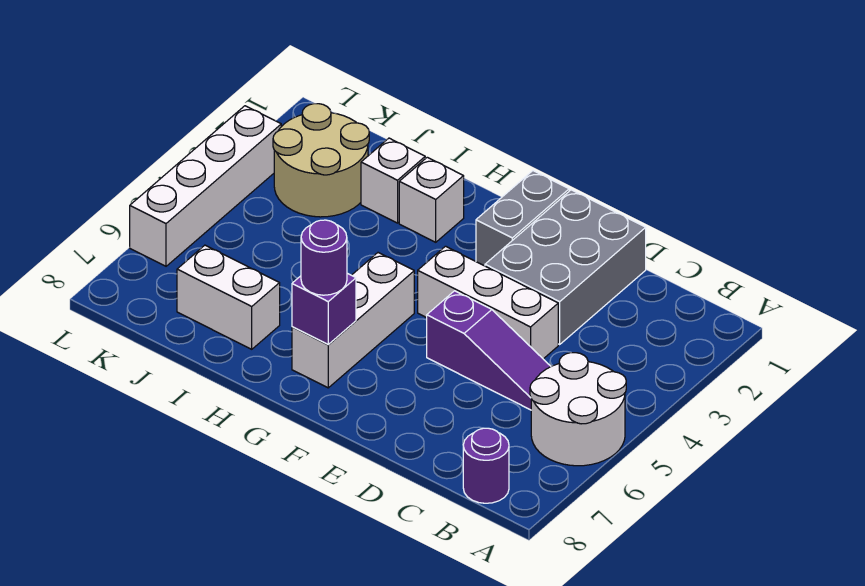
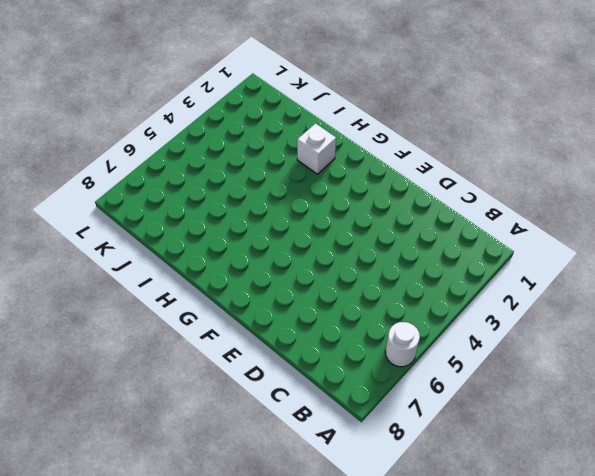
white round brick A6 level 1 -> white round brick A5:B6 level 1
none -> purple round brick B8 level 1
none -> purple slope C5:E5 level 1 top E
none -> grey brick D1:E3 level 1

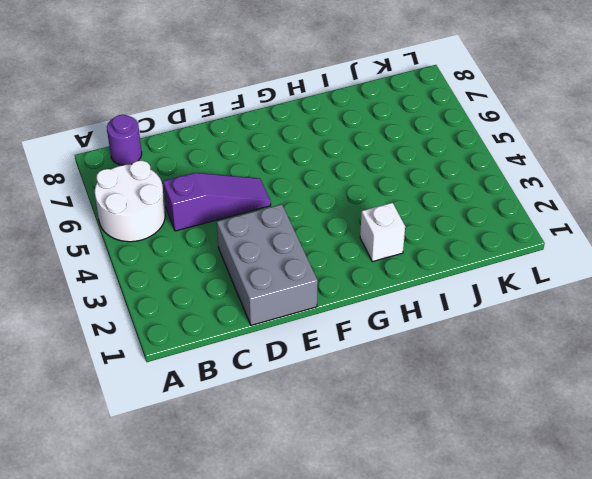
purple slope C5:E5 level 1 top C -> purple slope C5:E5 level 1 top E
none -> white brick D4:F4 level 1
none -> grey brick F1:F2 level 1
none -> white brick G5:G7 level 1

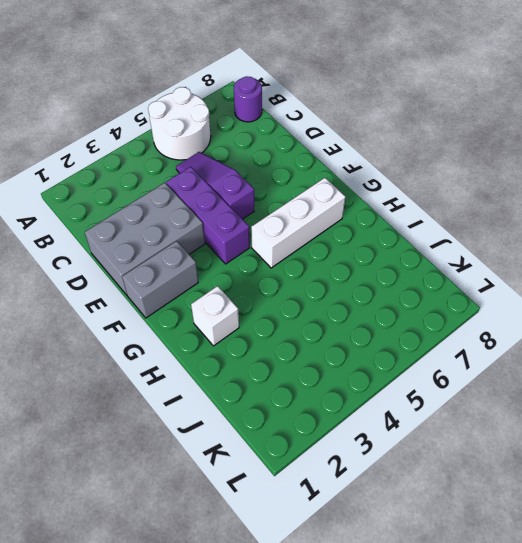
purple brick D4:F4 level 1 -> white brick D4:F4 level 1
none -> white brick I2 level 1
none -> white brick I7:J7 level 1
none -> tan round brick J2:K3 level 1

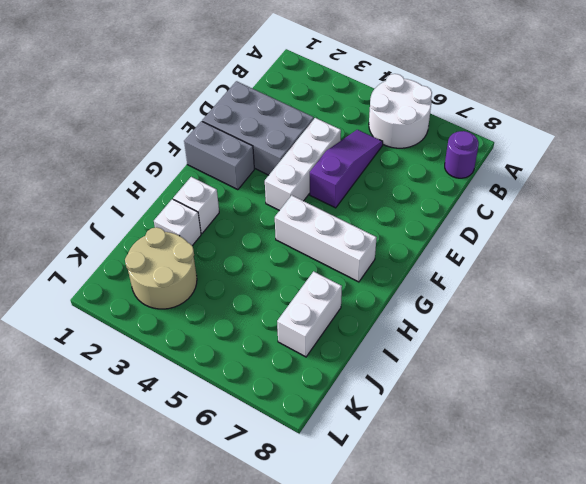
none -> white brick L3:L6 level 1
none -> purple brick G7 level 2
none -> purple round brick G7 level 3

